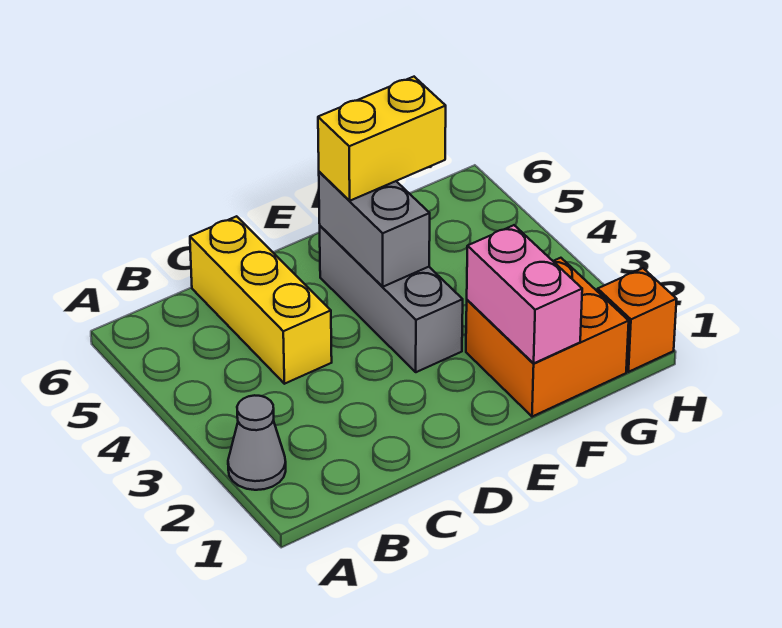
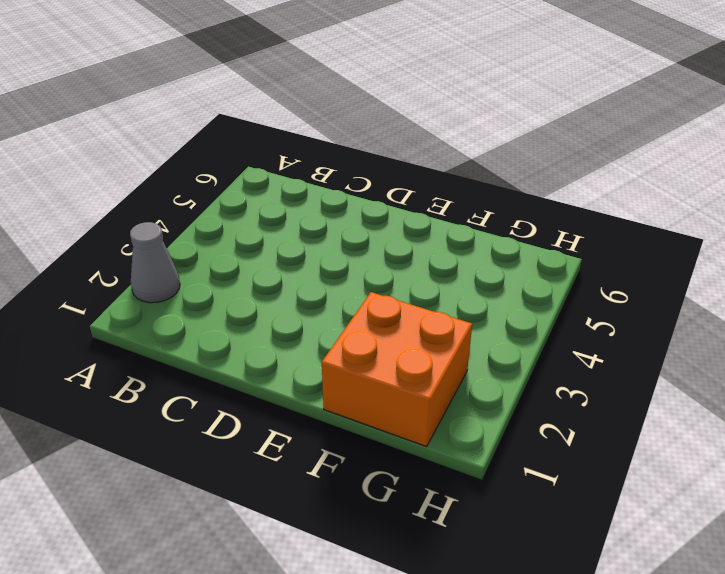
none -> yellow brick C4:C6 level 1
none -> grey brick E3:E5 level 1

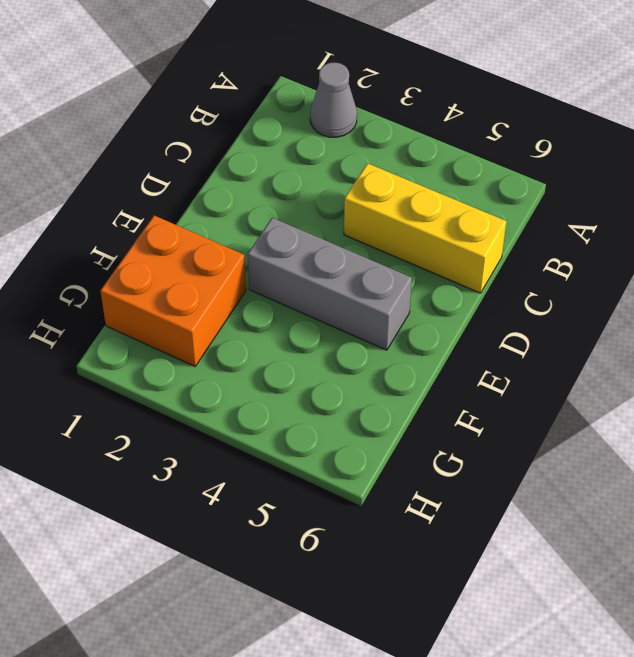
none -> orange brick H1 level 1
none -> grey brick E4:E5 level 2

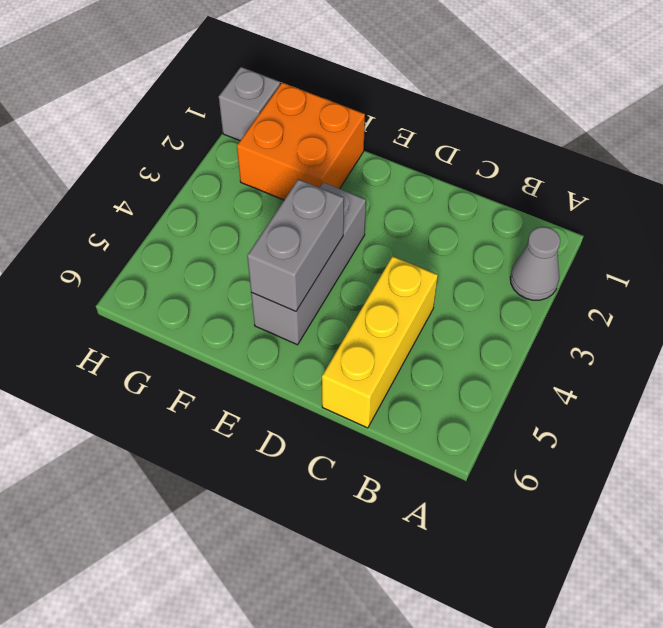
grey brick H1 level 1 -> orange brick H1 level 1
none -> pink brick F1:F2 level 2
none -> yellow brick E5:F5 level 3

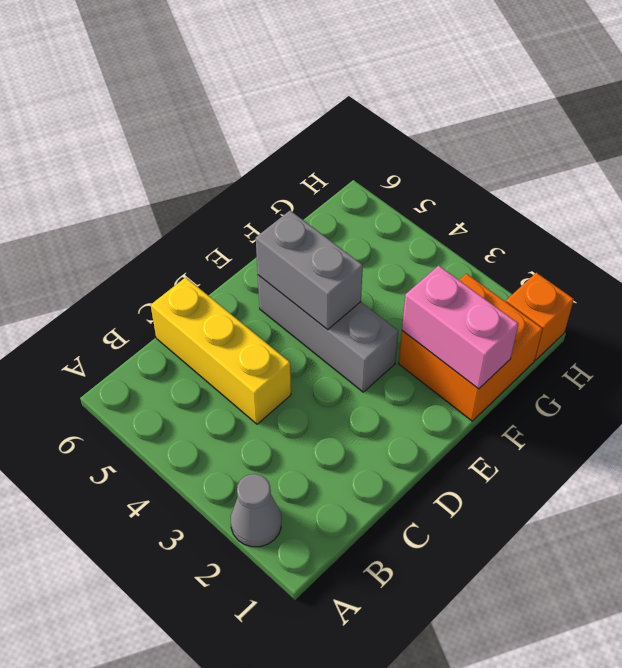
none -> yellow brick E5:F5 level 3

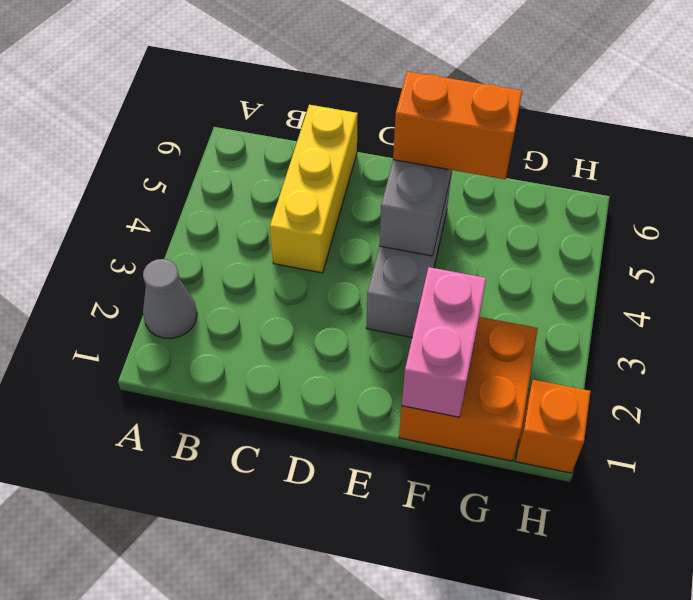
orange brick E5:F5 level 3 -> yellow brick E5:F5 level 3

